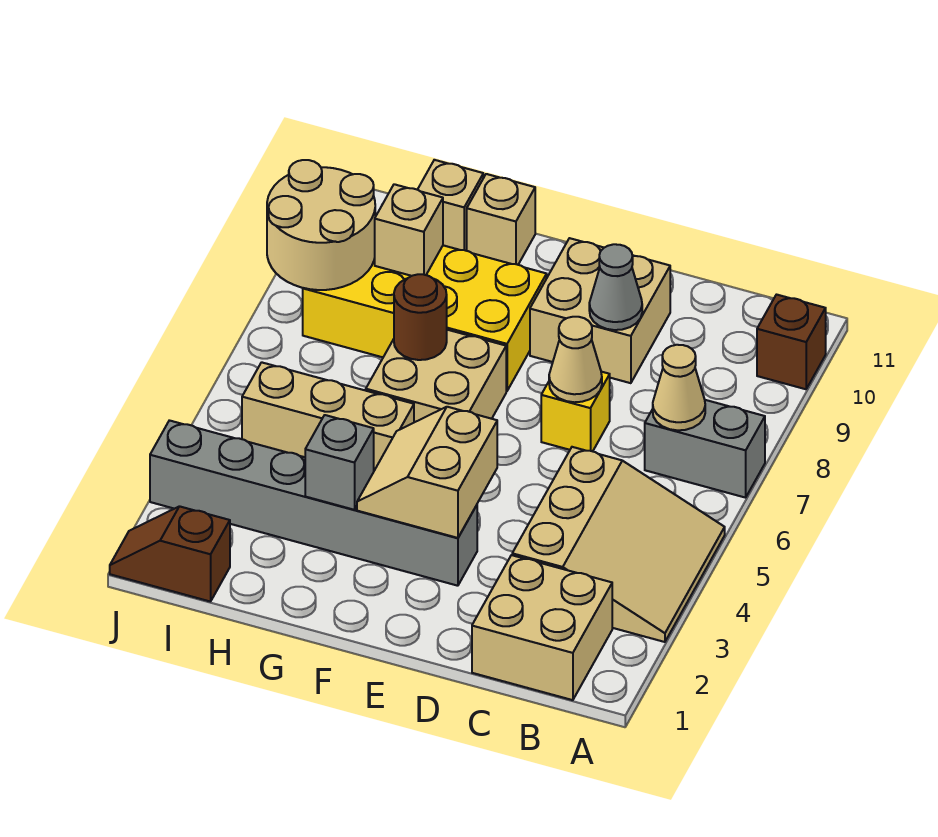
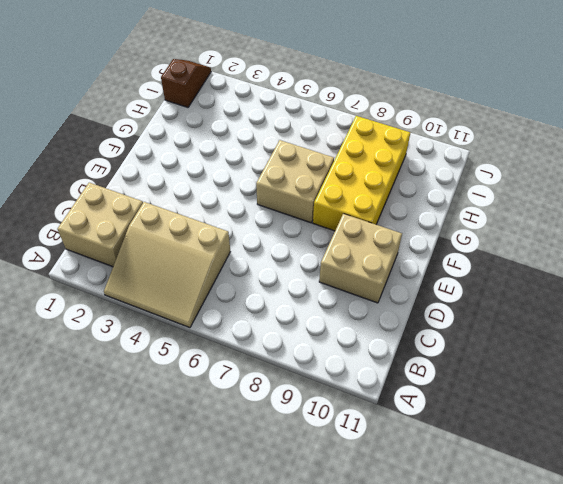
none -> grey brick A7:B7 level 1
none -> brown brick A10 level 1
none -> yellow brick D7 level 1

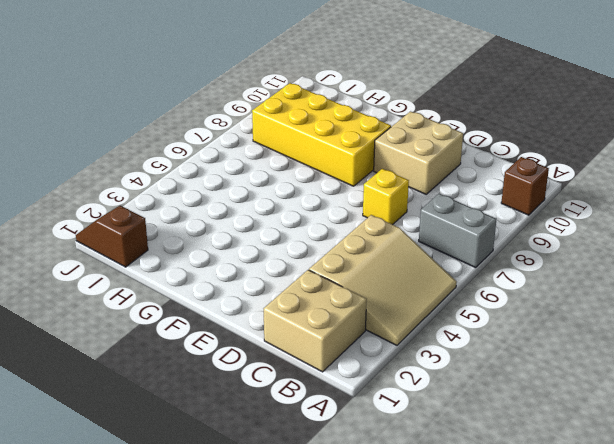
none -> grey brick E3:J3 level 1
none -> tan brick F6:G7 level 1
none -> tan brick G5:I5 level 1

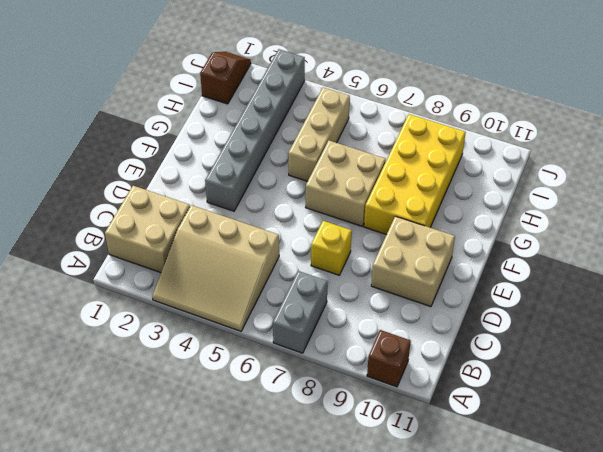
none -> tan brick G11 level 1
none -> tan brick H11 level 1
none -> tan cone B7 level 2

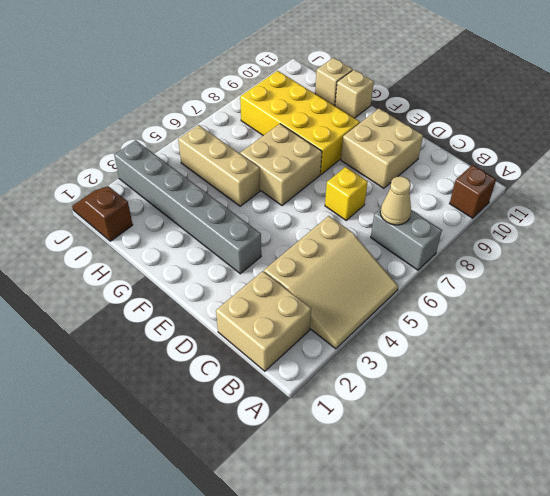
none -> tan cone D7 level 2
none -> grey cone D9 level 2
none -> tan slope E3:F4 level 2 top E

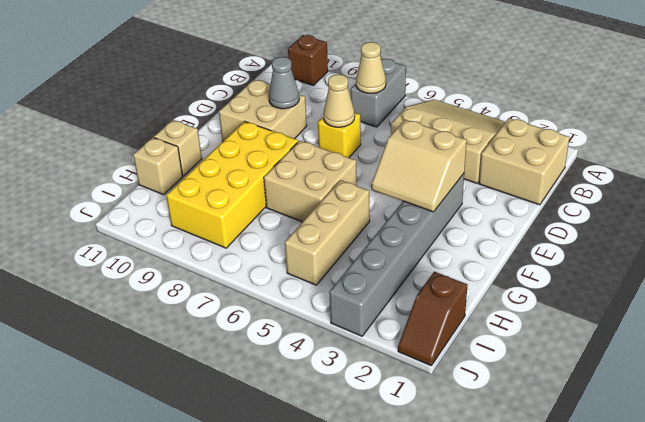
none -> grey brick G3 level 2
none -> brown round brick G7 level 2
none -> tan brick H9 level 2

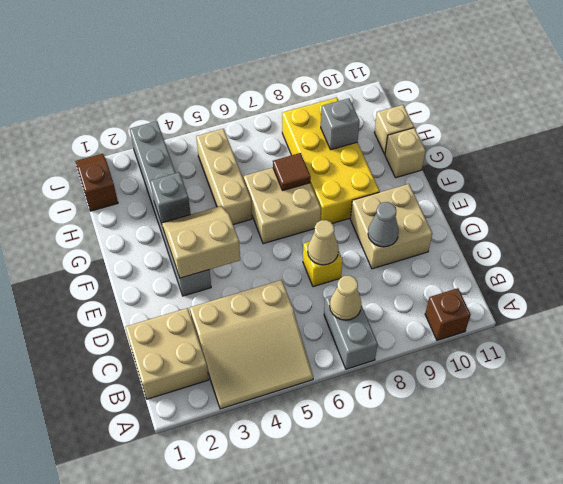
brown tile G7 level 2 -> brown round brick G7 level 2
grey brick H9 level 2 -> tan brick H9 level 2
none -> tan round brick I8:J9 level 2

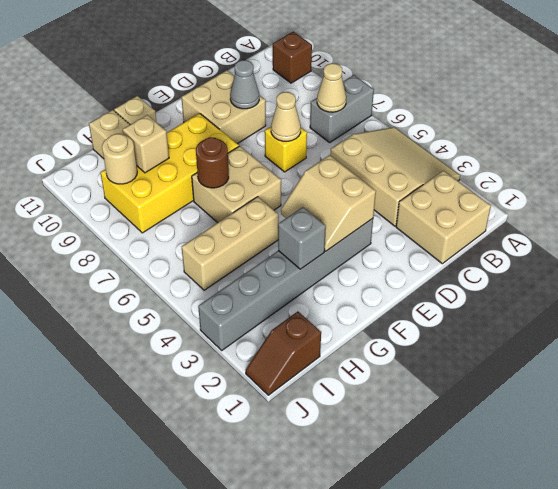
tan round brick I9 level 2 -> tan round brick I8:J9 level 2

